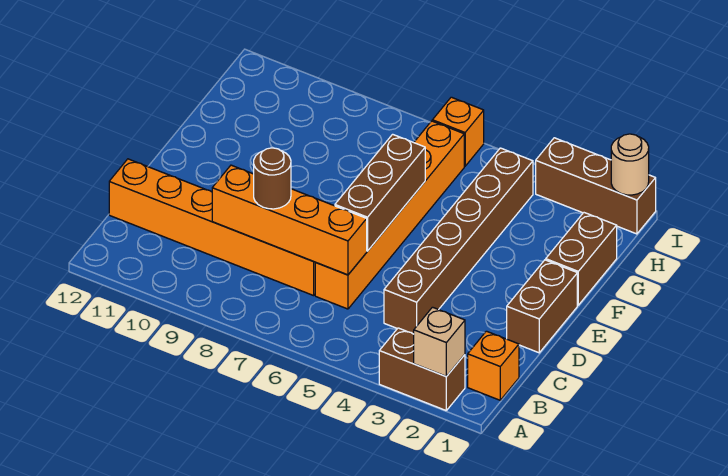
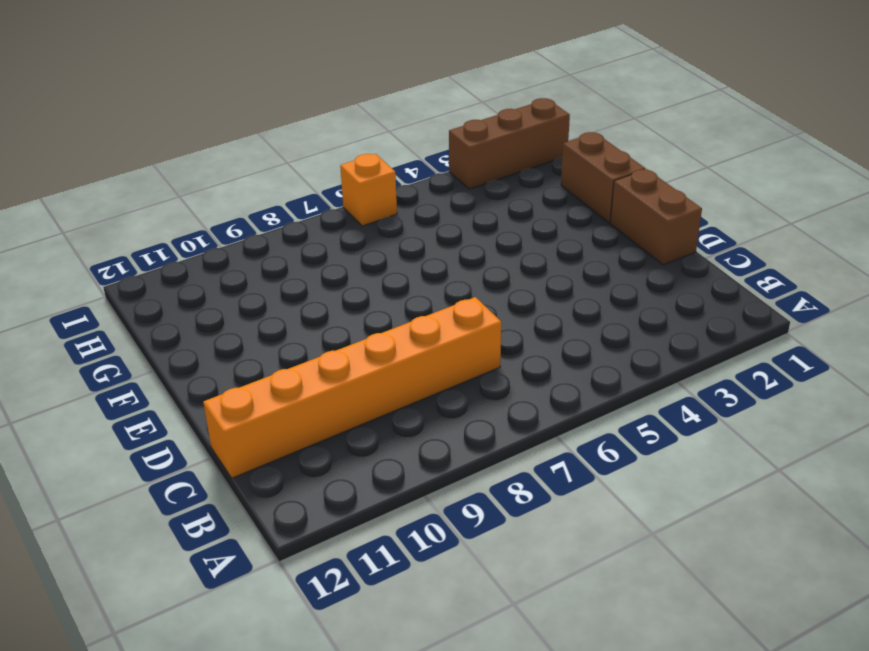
none -> brown brick A2:A3 level 1
none -> orange brick B1 level 1
none -> brown brick C4:H4 level 1

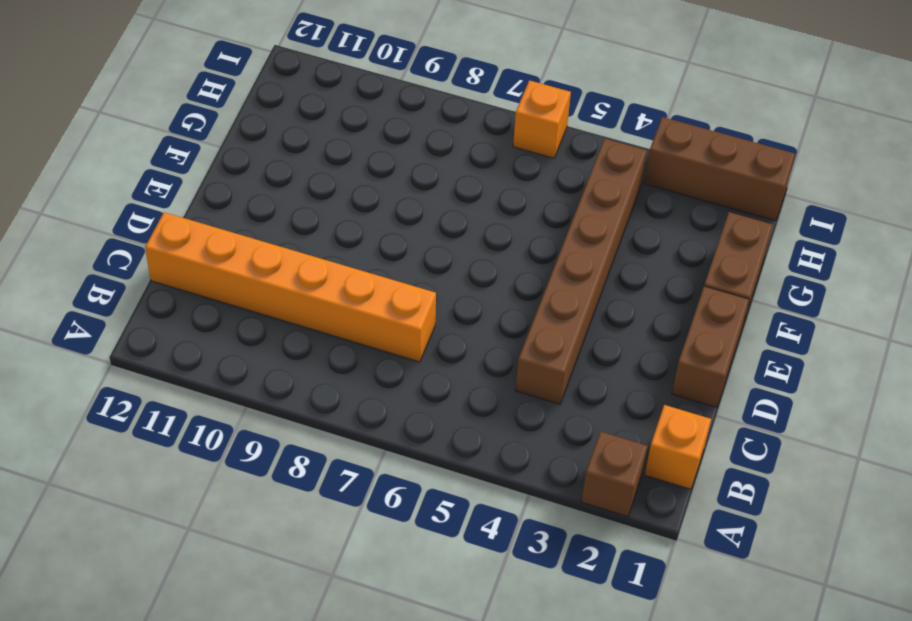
brown brick A2 level 1 -> brown brick A2:A3 level 1
none -> orange brick C6:H6 level 1
none -> tan brick A2 level 2
none -> orange brick C6:C9 level 2

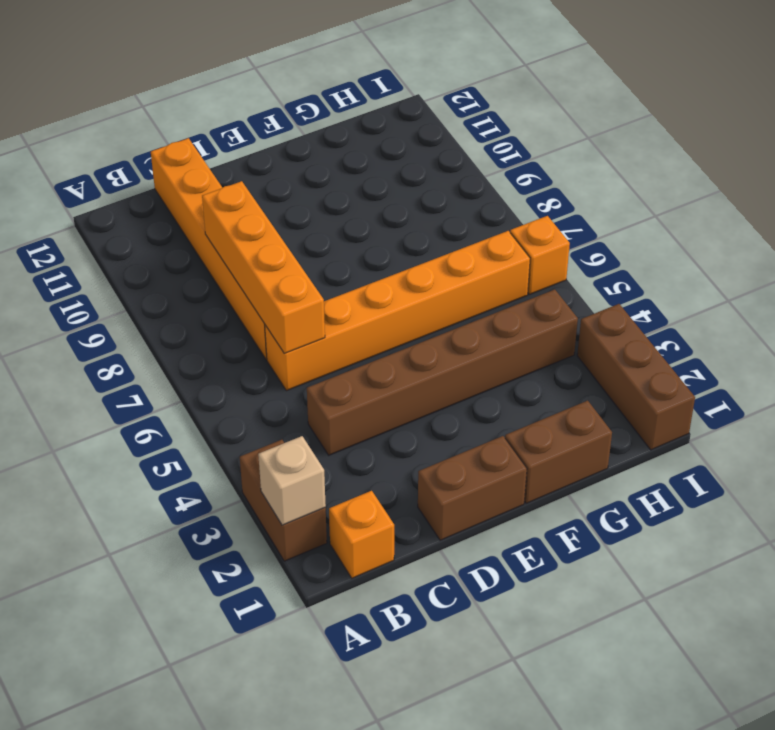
none -> brown brick D6:F6 level 2
none -> tan round brick I1 level 2
none -> brown round brick C8 level 3

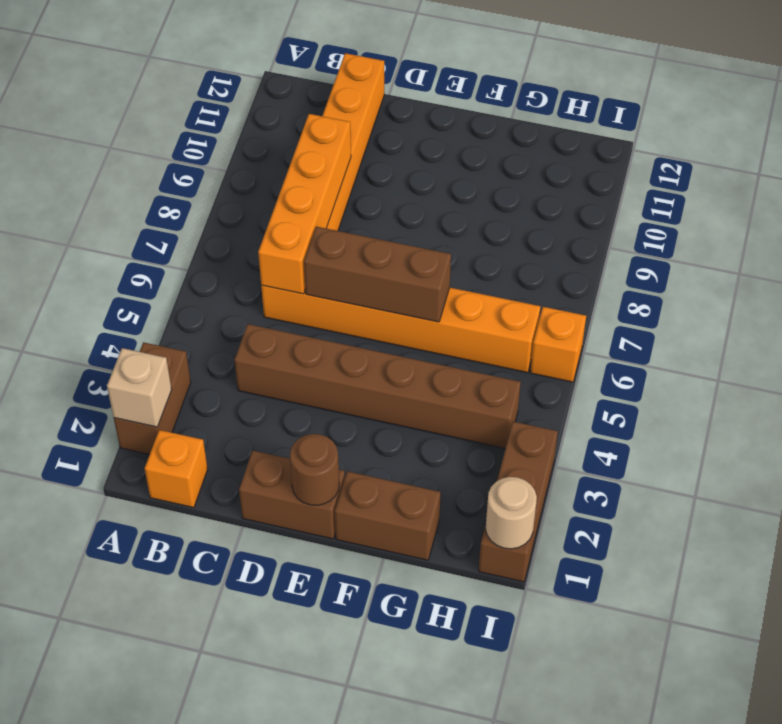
brown round brick E1 level 2 -> brown round brick C8 level 3

